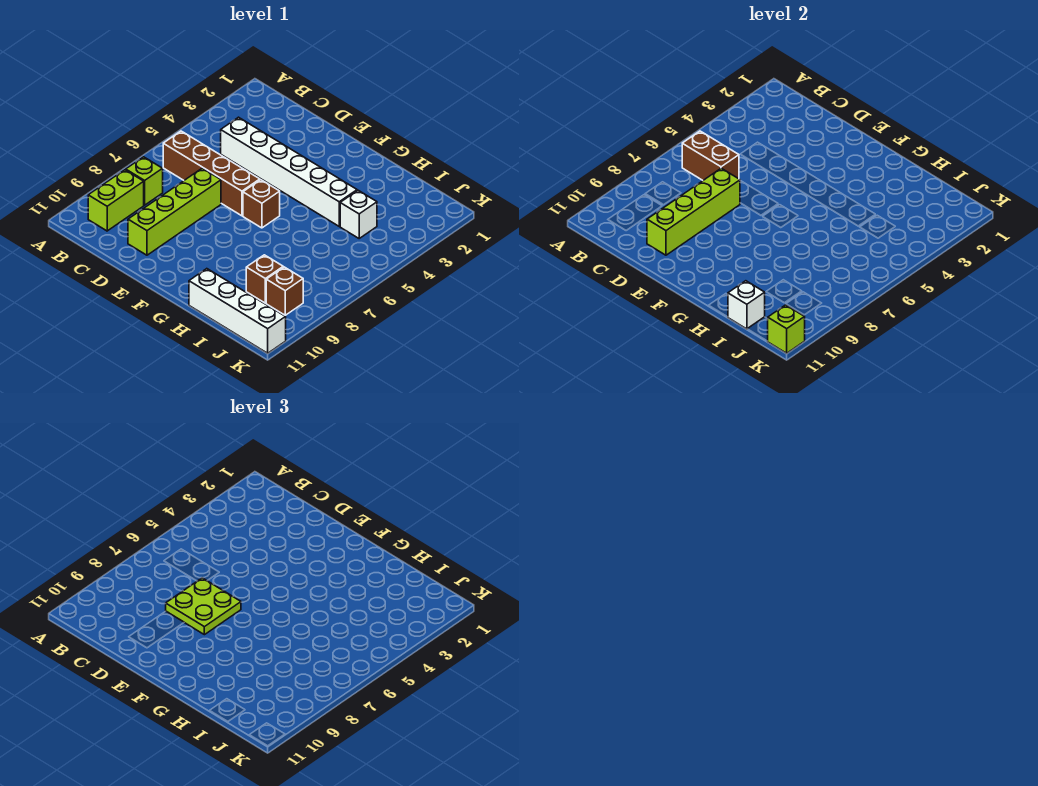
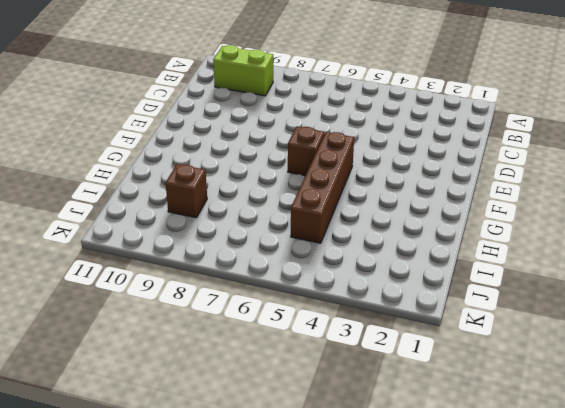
brown brick F5:I5 level 1 -> brown brick B6:E6 level 1
none -> lime brick B8 level 1
none -> white brick C4:H4 level 1
none -> lime brick D7:D10 level 1

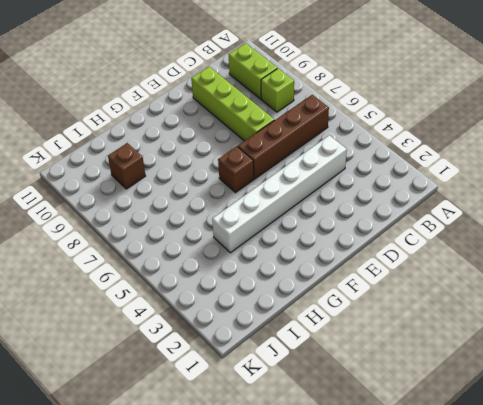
none -> white brick H11:K11 level 1
none -> white brick I4 level 1
none -> brown brick J9 level 1

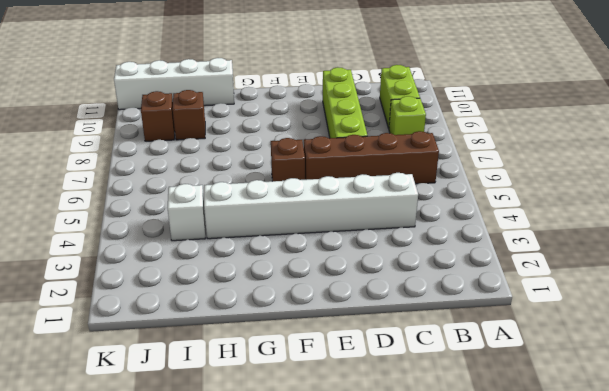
none -> brown brick B6:C6 level 2
none -> lime brick D7:D10 level 2
none -> white brick I11 level 2

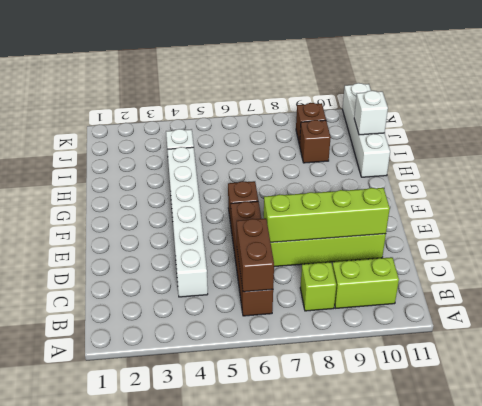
none -> lime brick K11 level 2
none -> lime plate D7:E8 level 3

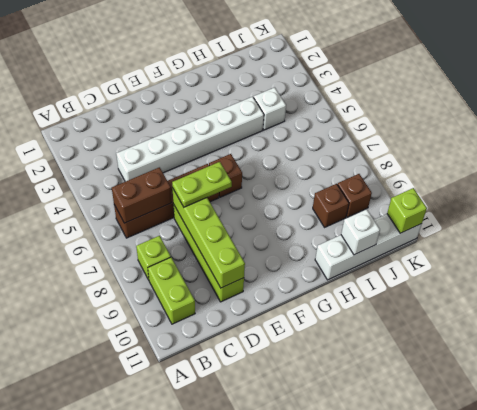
lime plate D7:E7 level 3 -> lime plate D7:E8 level 3

